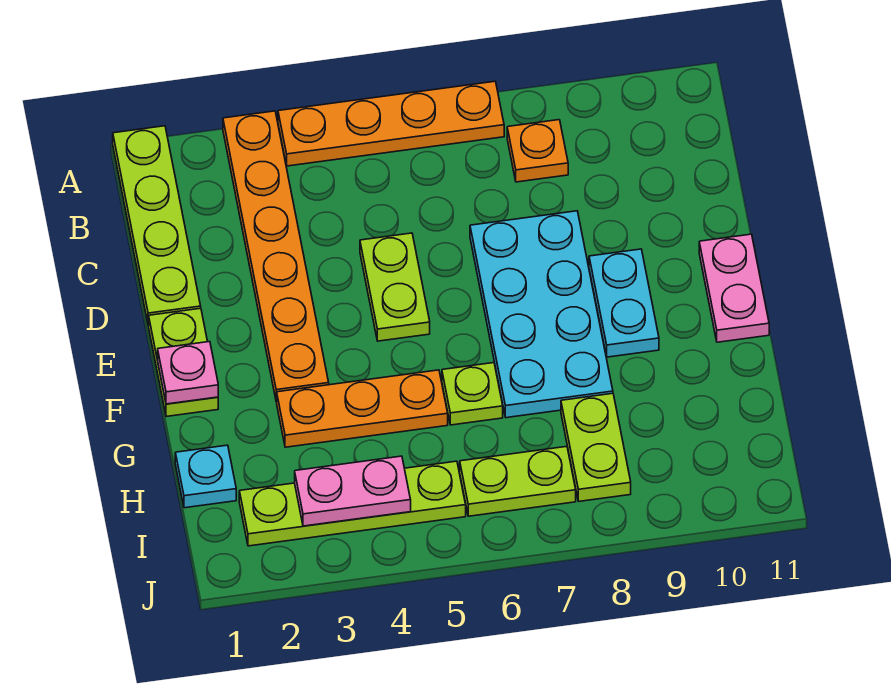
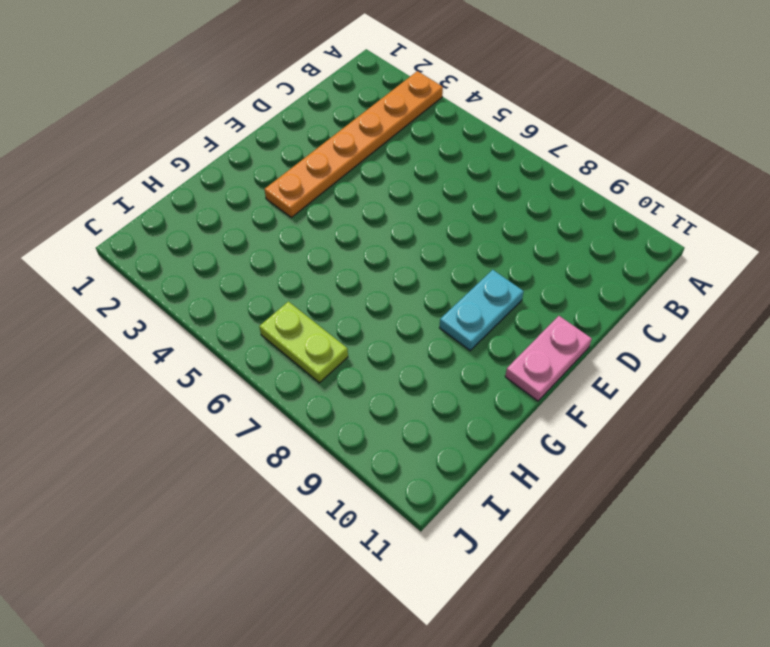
none -> lime plate A1:D1 level 1
none -> orange plate A4:A7 level 1
none -> orange plate B8 level 1

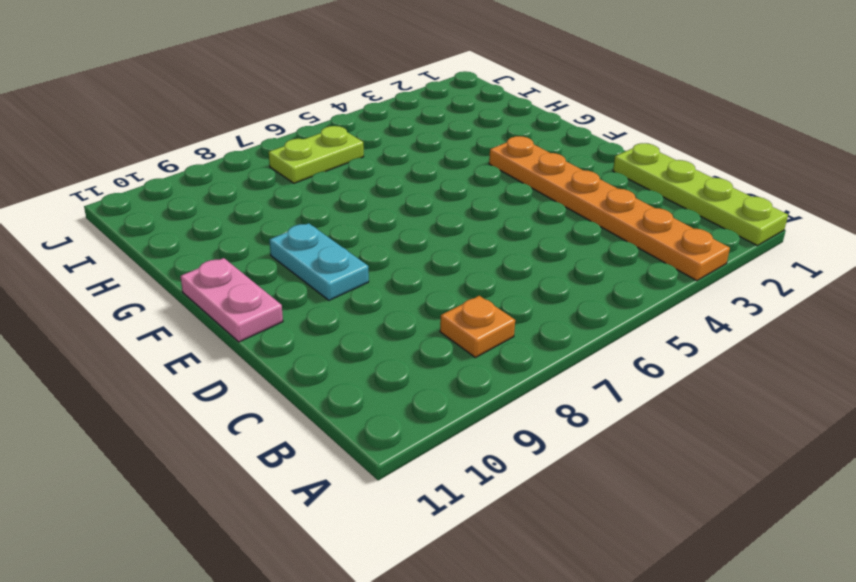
none -> orange plate A4:A7 level 1
none -> lime plate D5:E5 level 1
none -> cyan plate D7:G8 level 1

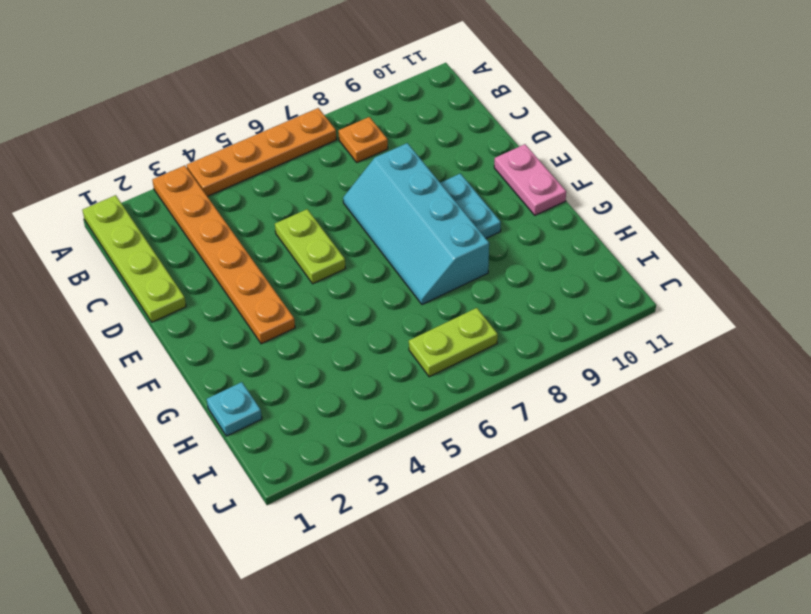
cyan slope D7:G8 level 1 top 8 -> cyan plate D7:G8 level 1
none -> lime plate E1:F1 level 1
none -> orange plate G3:G5 level 1
none -> lime plate G6 level 1

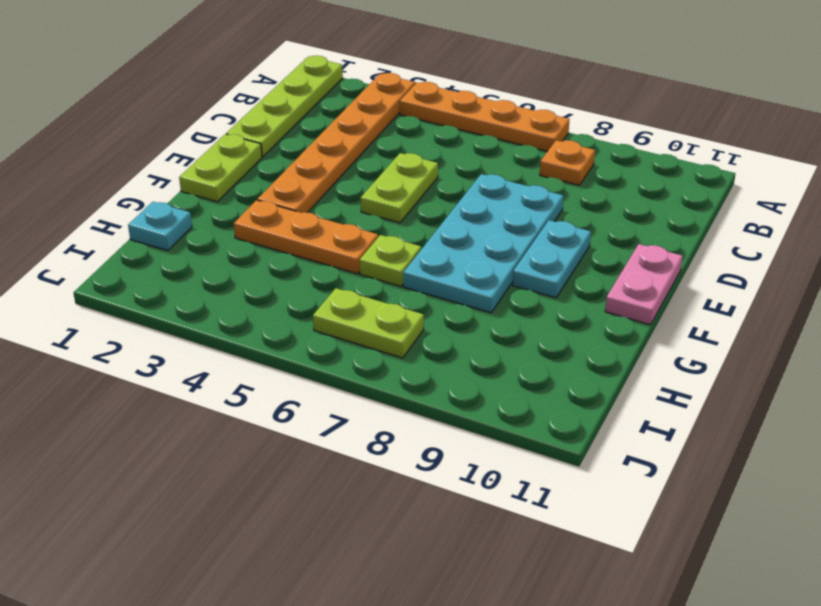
none -> lime plate H8:I8 level 1
none -> lime plate I2:I5 level 1
none -> pink plate F1 level 2

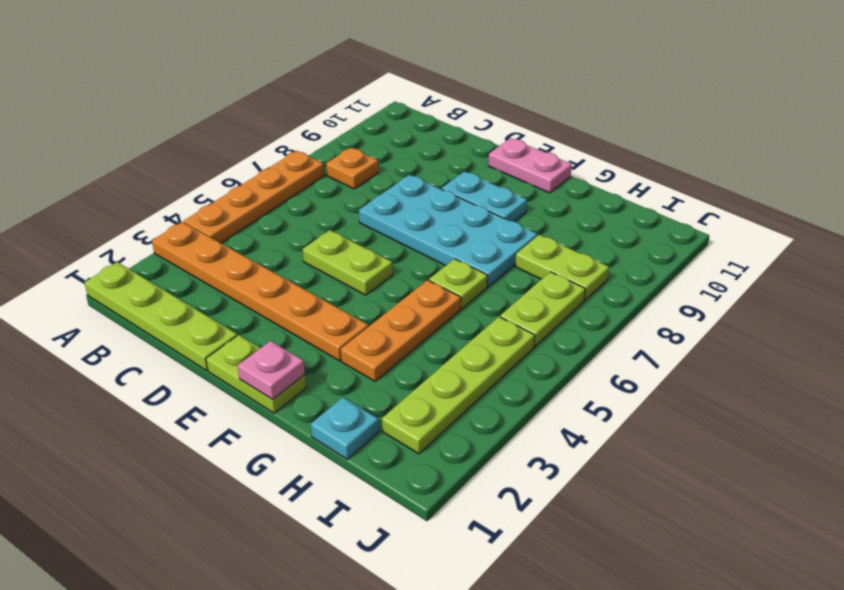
none -> pink plate I3:I4 level 2

